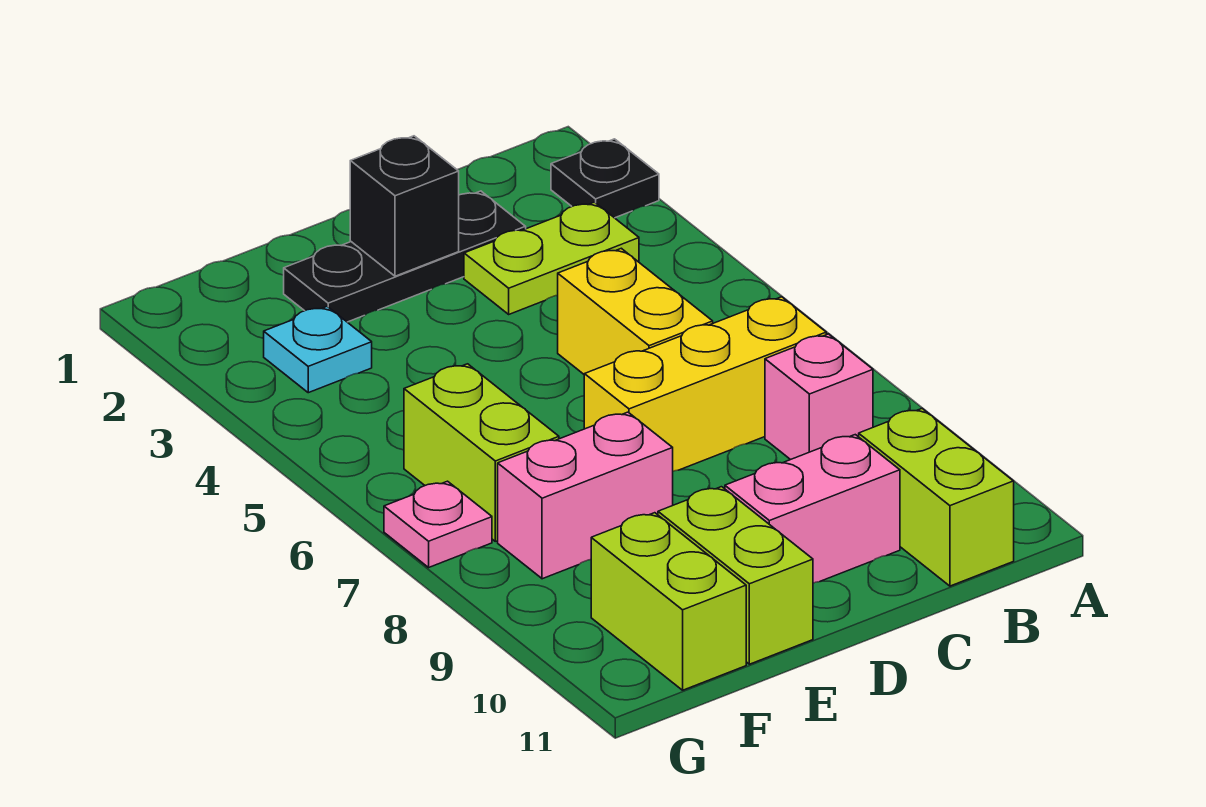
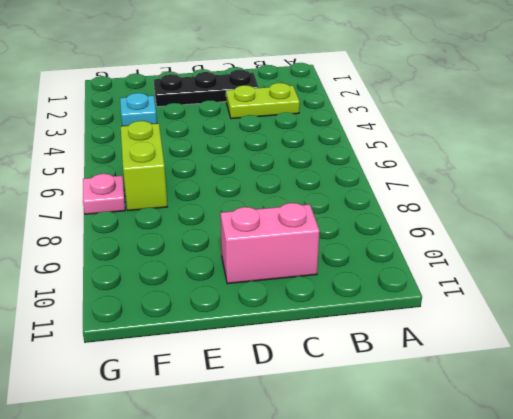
none -> black plate A2 level 1
none -> yellow brick B7:D7 level 1
none -> pink brick B8 level 1

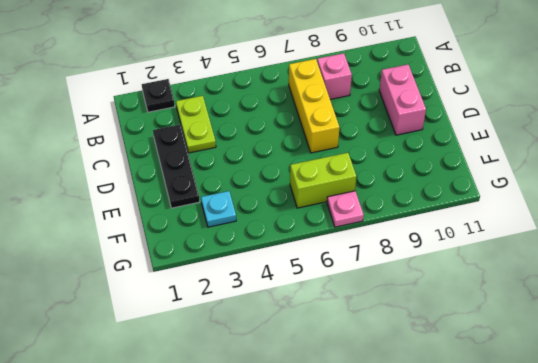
none -> lime brick B10:B11 level 1
none -> yellow brick C5:C6 level 1
none -> pink brick E8:F8 level 1

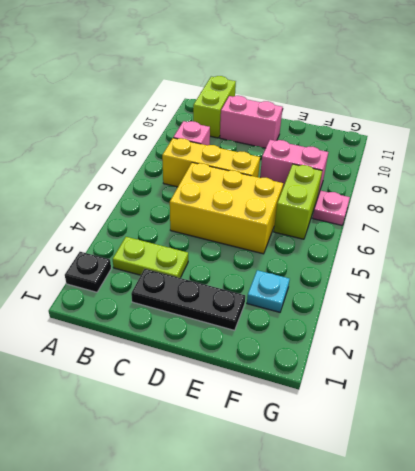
yellow brick C5:E6 level 1 -> yellow brick C5:C6 level 1
none -> lime brick E10:E11 level 1
none -> lime brick F10:F11 level 1
none -> black brick D2 level 2

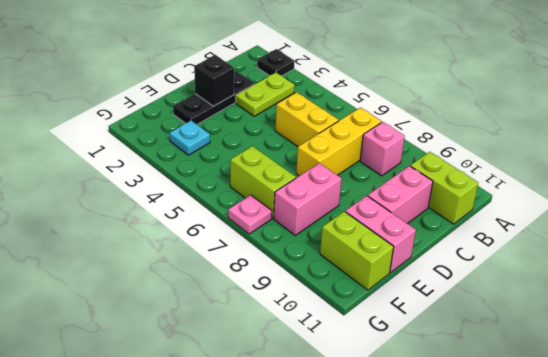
pink brick E10:E11 level 1 -> lime brick E10:E11 level 1

